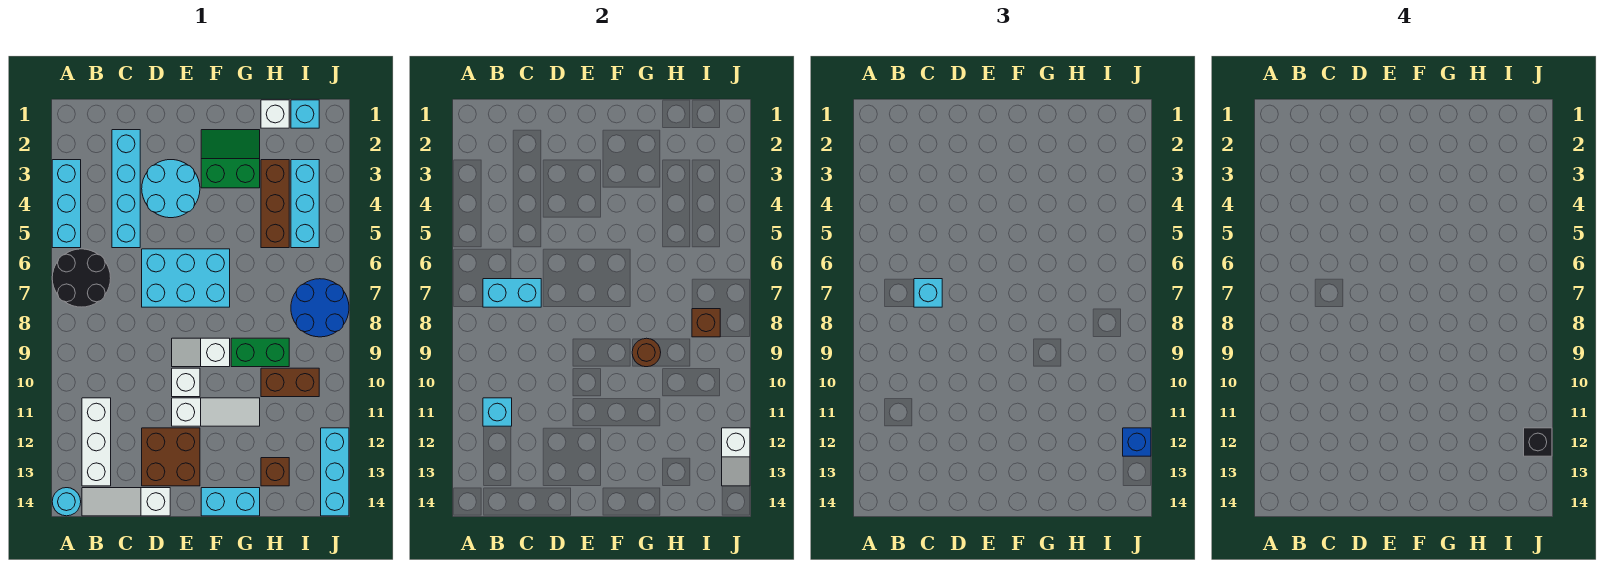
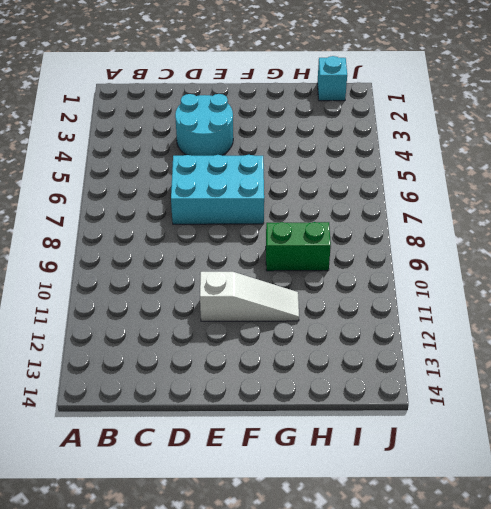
none -> cyan brick A3:A5 level 1
none -> black round brick A6:B7 level 1
none -> cyan round brick A14 level 1
none -> white brick B11:B13 level 1

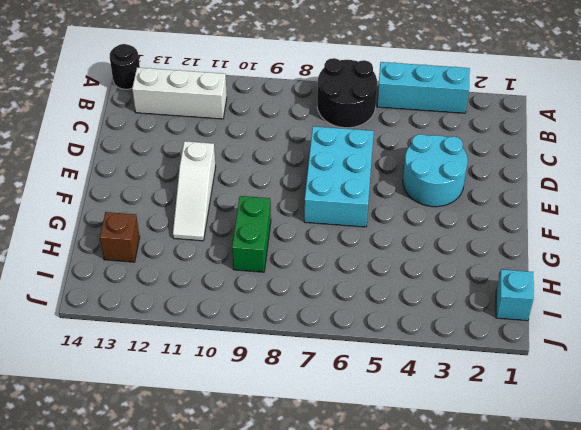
black round brick A14 level 1 -> cyan round brick A14 level 1
none -> white slope B14:D14 level 1 top D
none -> cyan brick C2:C5 level 1
none -> brown brick D12:E13 level 1
none -> white slope E9:F9 level 1 top F

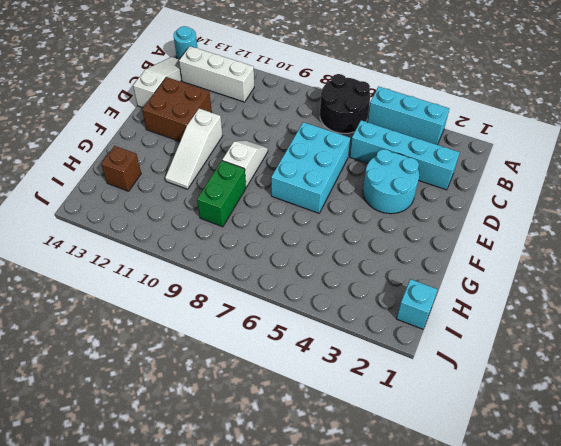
none -> white brick E10 level 1
none -> green slope F2:G3 level 1 top 3
none -> cyan brick F14:G14 level 1
none -> white brick H1 level 1

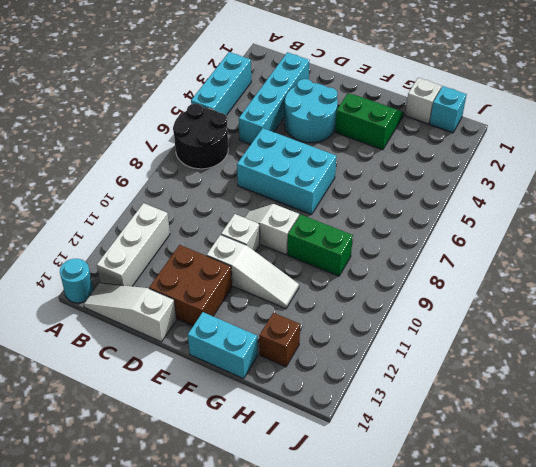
none -> brown brick H3:H5 level 1
none -> brown brick H10:I10 level 1
none -> cyan brick I3:I5 level 1
none -> blue round brick I7:J8 level 1

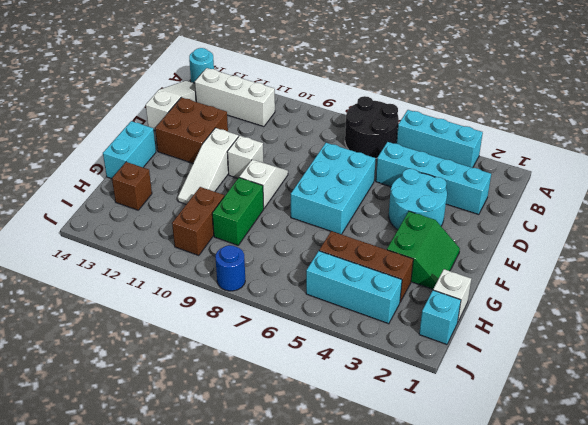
blue round brick J8 level 1 -> blue round brick I7:J8 level 1
none -> cyan brick J12:J14 level 1
none -> cyan brick B7:C7 level 2
none -> cyan brick B11 level 2
none -> brown round brick G9 level 2

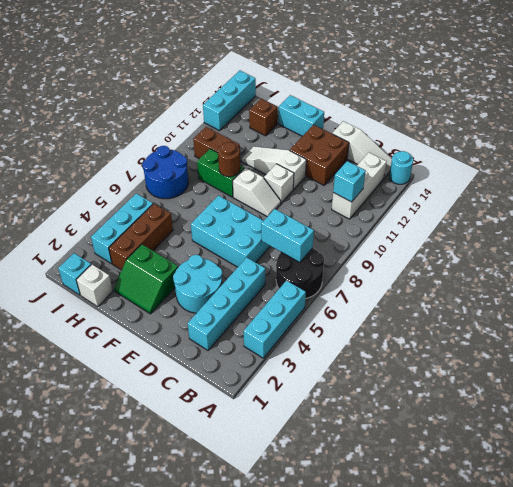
none -> brown brick I8 level 2
none -> white slope J12:J13 level 2 top 12
none -> cyan brick C7 level 3
none -> blue brick J12 level 3

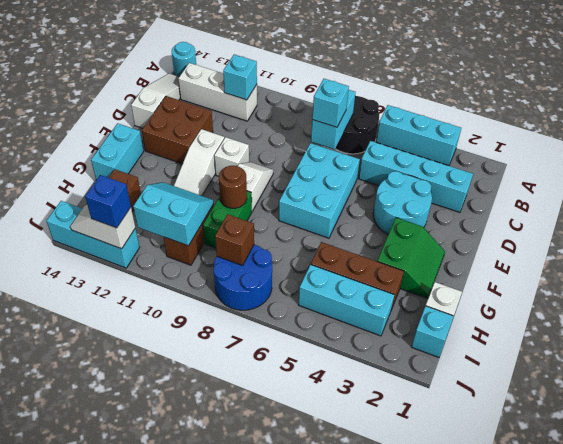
cyan slope H10:I11 level 2 top I -> none
none -> black brick J12 level 4

